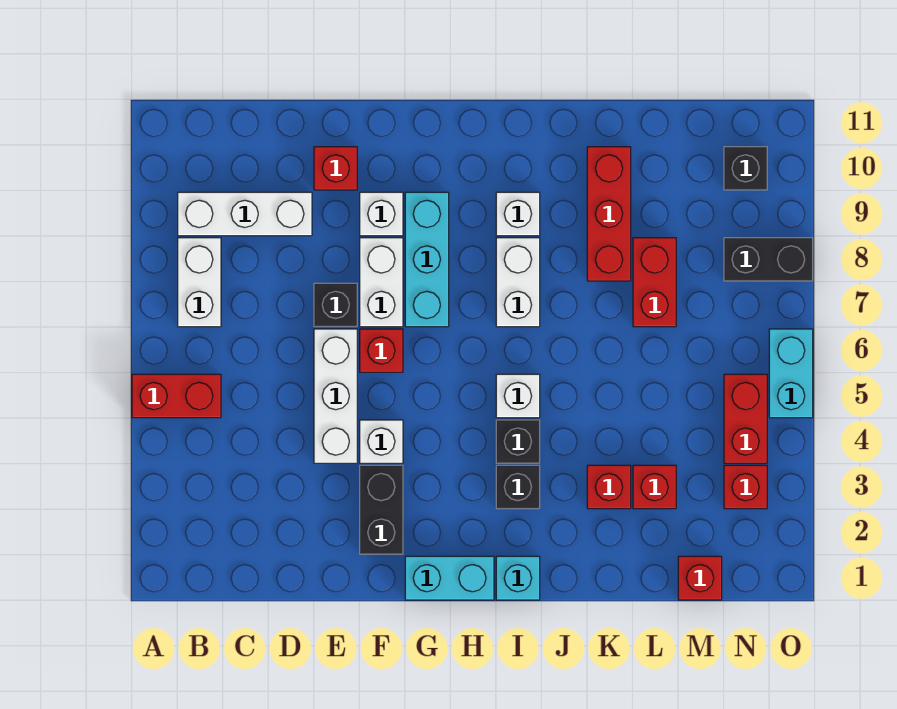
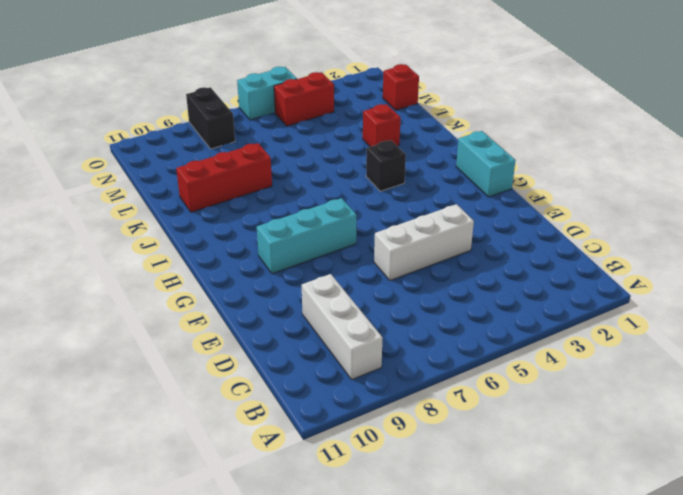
none -> red brick A5:B5 level 1
none -> white brick B7:B8 level 1
none -> black brick E7 level 1

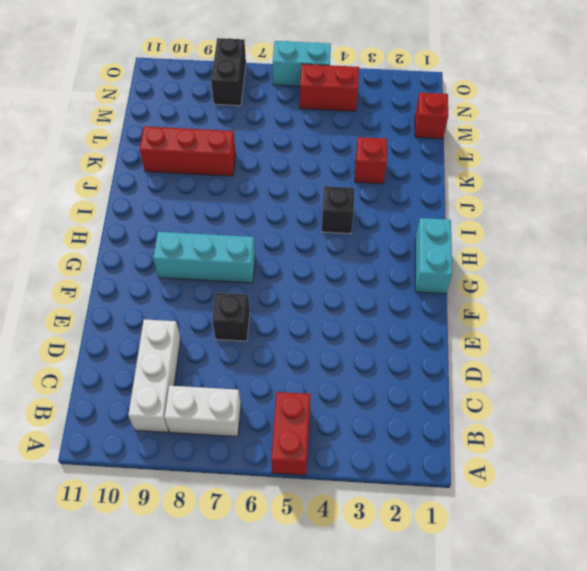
none -> white brick E4:E6 level 1
none -> red brick E10 level 1
none -> black brick F2:F3 level 1

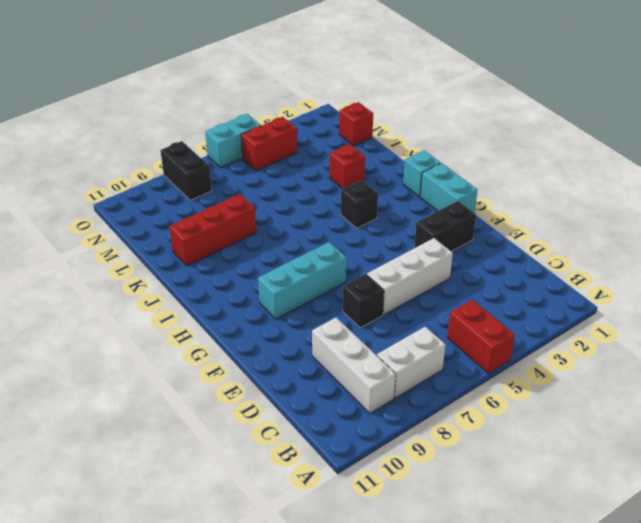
none -> red brick E10 level 1
none -> white brick F4 level 1
none -> red brick F6 level 1

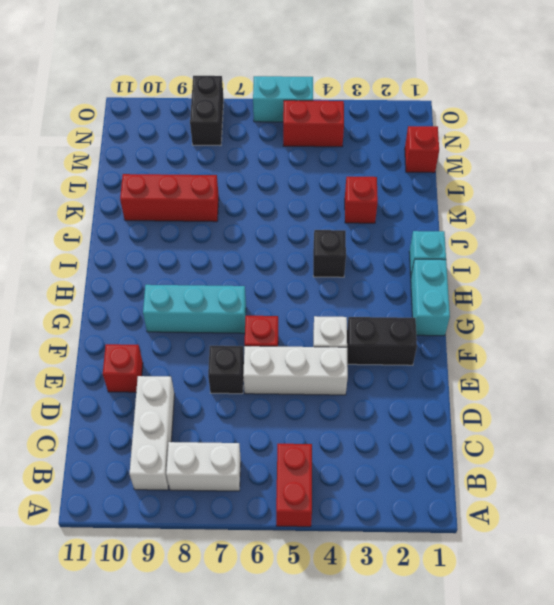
none -> white brick F7:F8 level 1
none -> white brick F9 level 1
none -> black brick I3 level 1

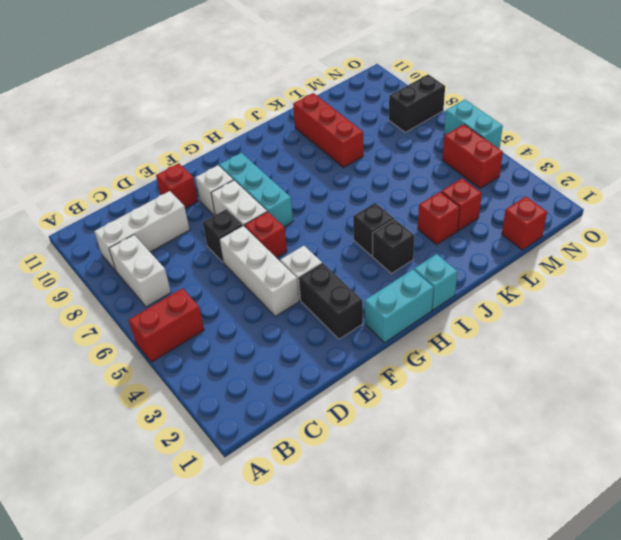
none -> white brick I5 level 1
none -> white brick I7:I8 level 1
none -> white brick I9 level 1

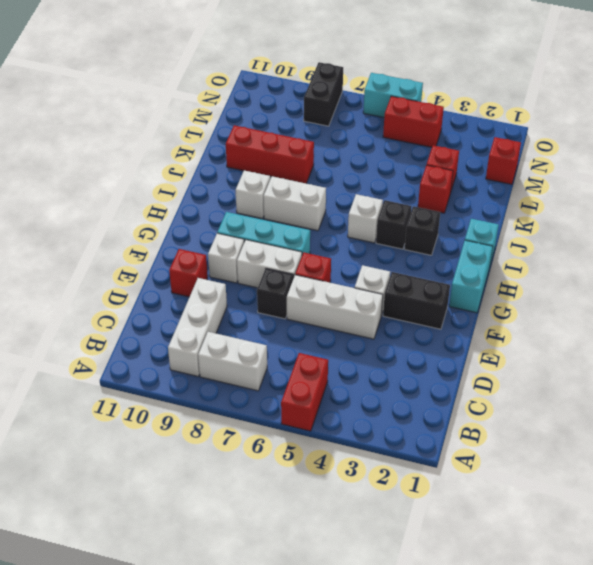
none -> red brick L7:L8 level 1
none -> red brick N3 level 1
none -> black brick N10 level 1

